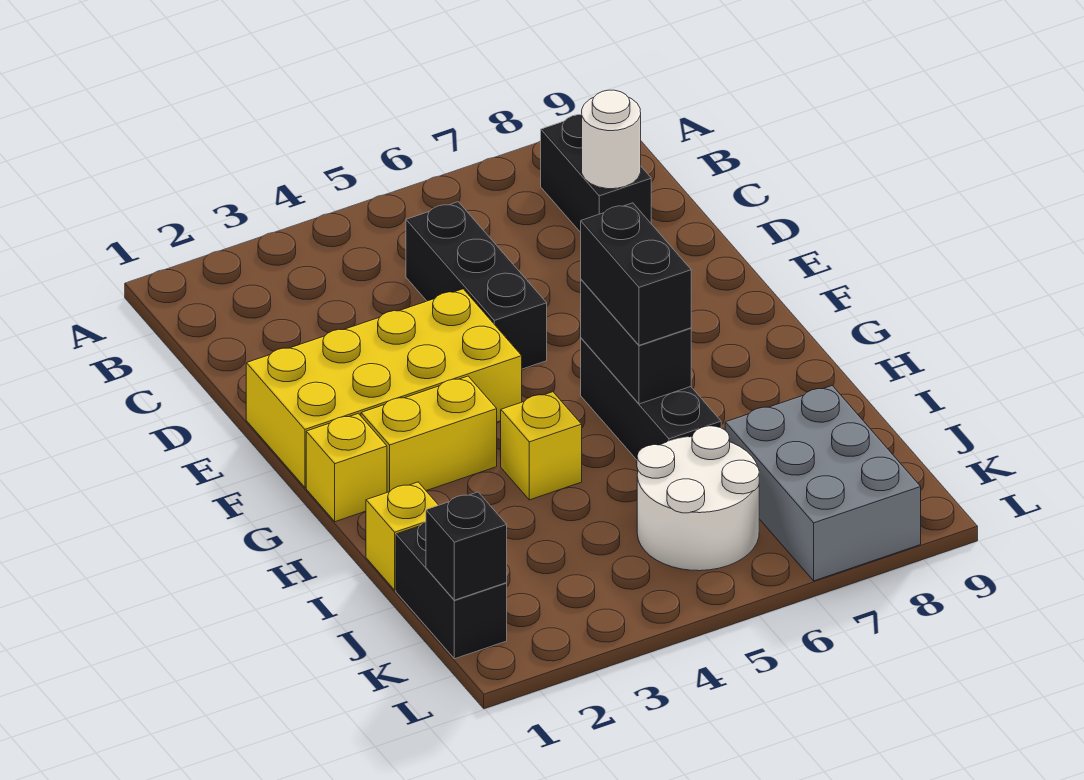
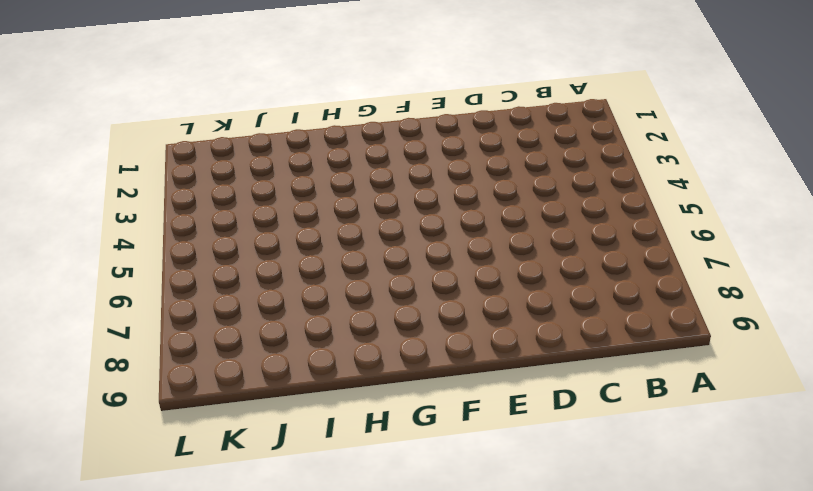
none -> black brick B8:C8 level 1
none -> black brick C5:E5 level 1
none -> yellow brick E1:F4 level 1

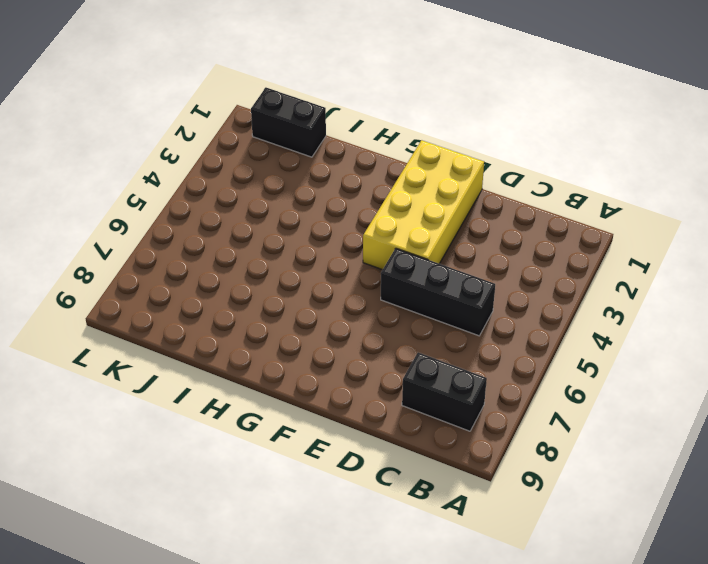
none -> yellow brick G1 level 1
none -> yellow brick G2:G3 level 1
none -> black brick G6:I6 level 1

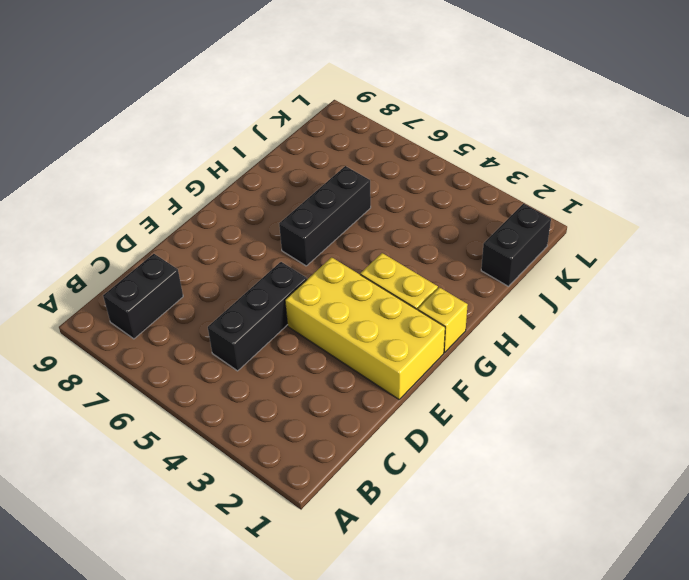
none -> yellow brick H4 level 1
none -> yellow brick I1 level 1
none -> white round brick J5:K6 level 1

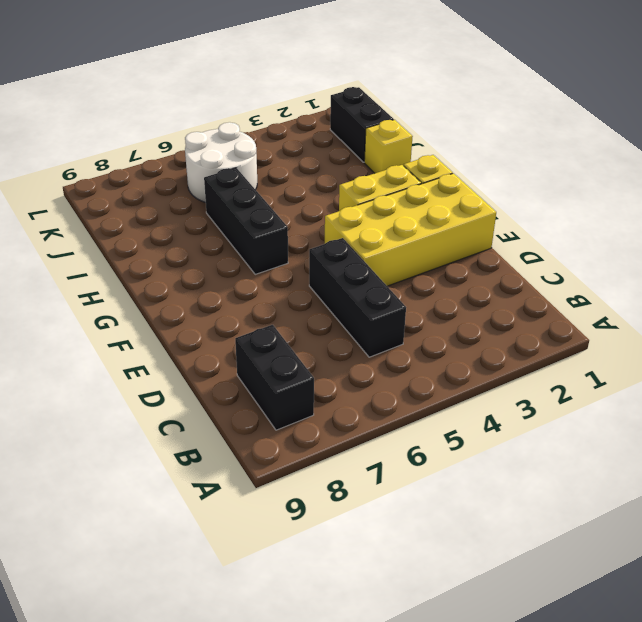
none -> yellow brick H4 level 1
none -> grey brick J7:L8 level 1
none -> white round brick C8 level 2

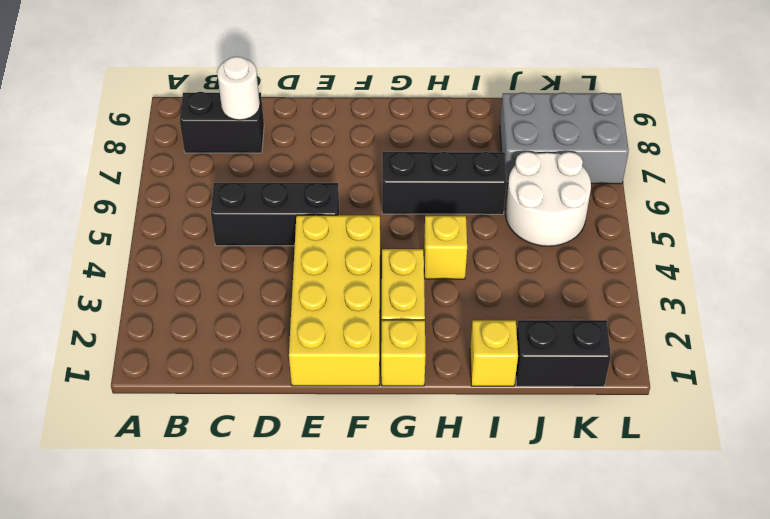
none -> black brick G6:H6 level 2
none -> black brick K1 level 2
none -> black brick G6:H6 level 3

